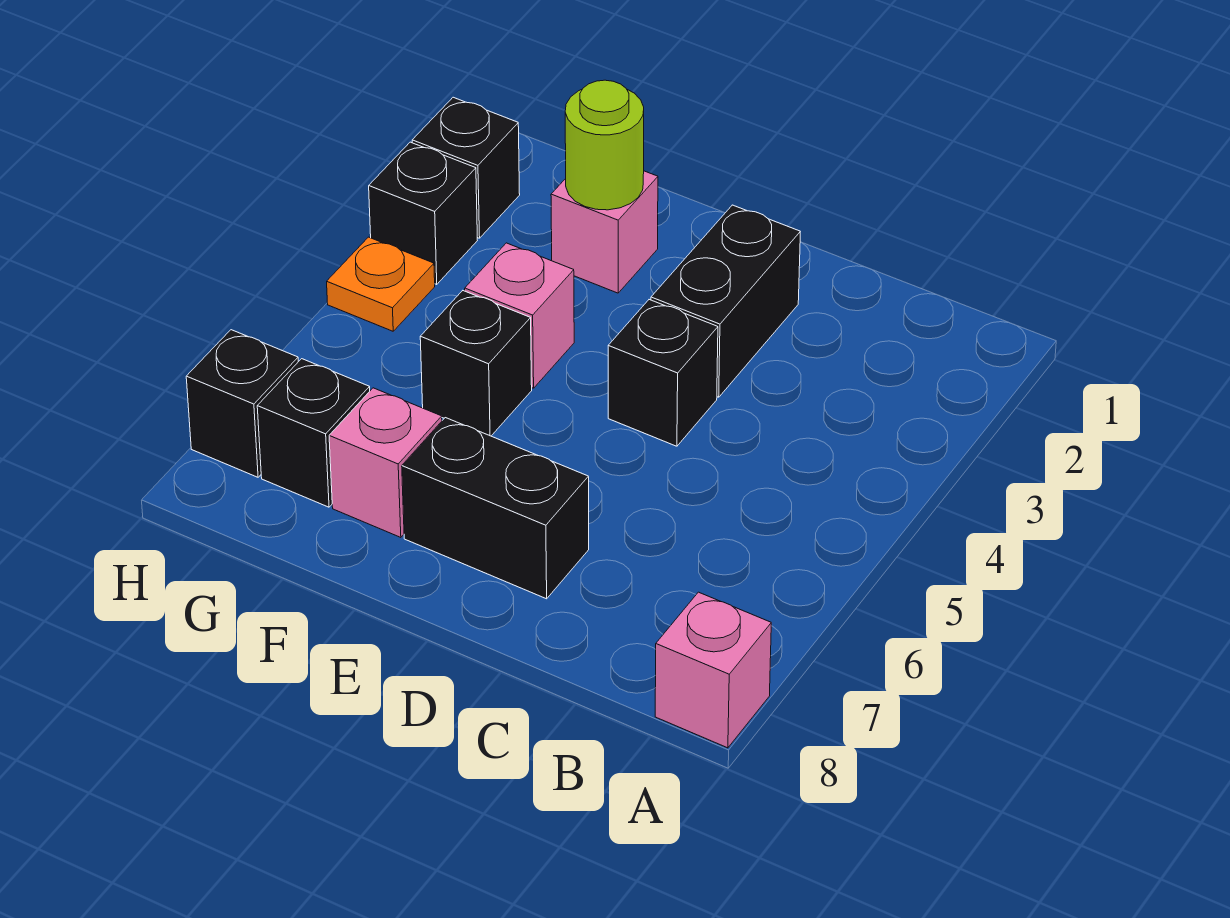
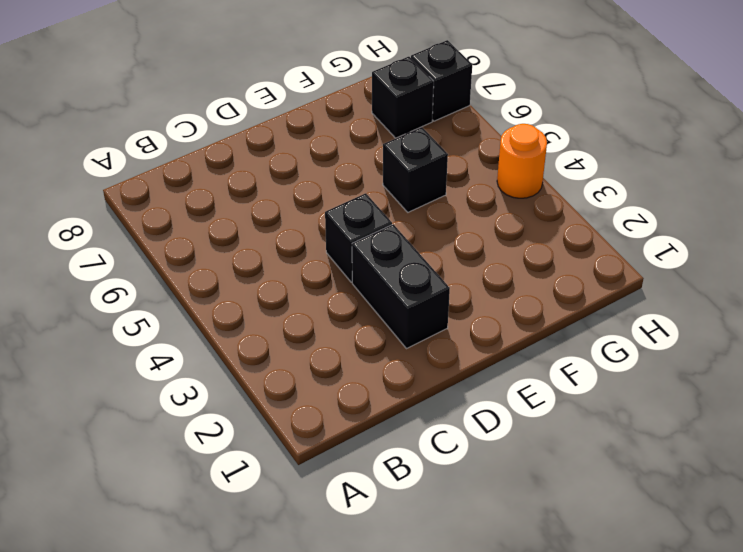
orange round brick H4 level 1 -> orange plate H4 level 1
none -> pink brick A8 level 1
none -> black brick D7:E7 level 1
none -> pink brick F2 level 1

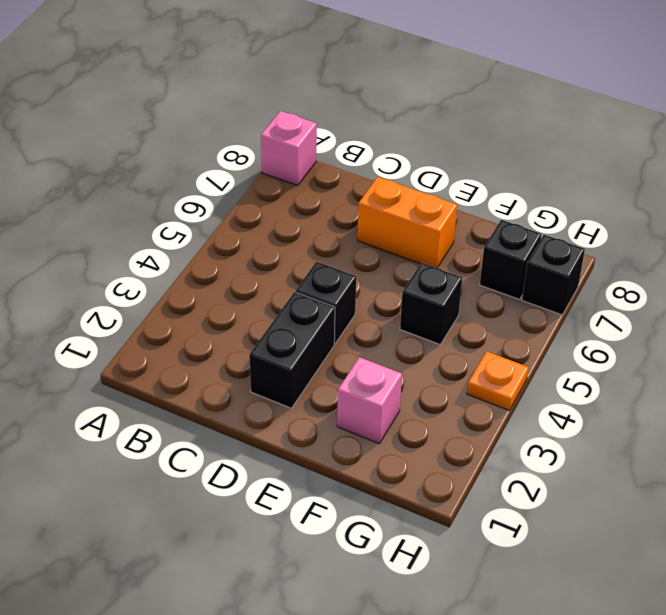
orange brick D7:E7 level 1 -> black brick D7:E7 level 1
none -> pink brick F4 level 1
none -> pink brick F7 level 1
none -> black brick H2 level 1

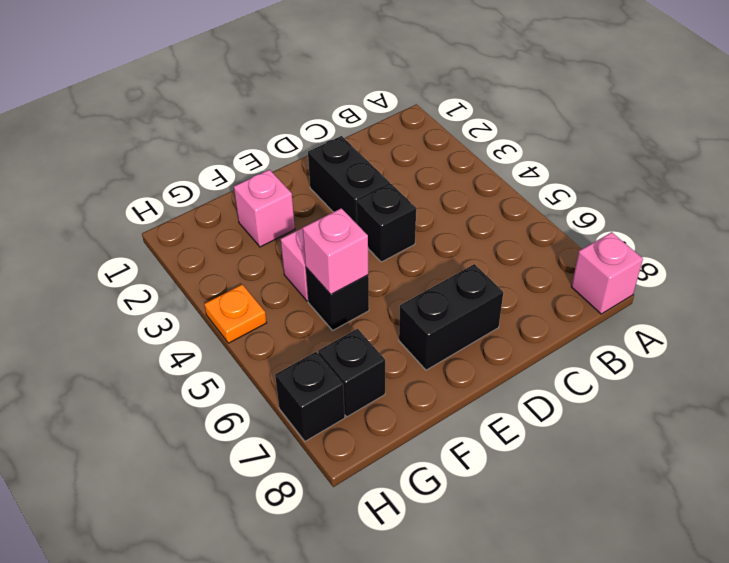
pink brick F5 level 2 -> pink brick F7 level 1
none -> black brick H2 level 1
none -> black brick H3 level 1
none -> lime round brick F2 level 2

